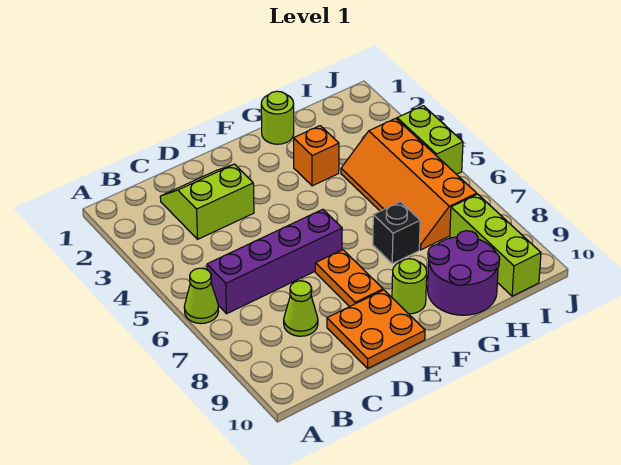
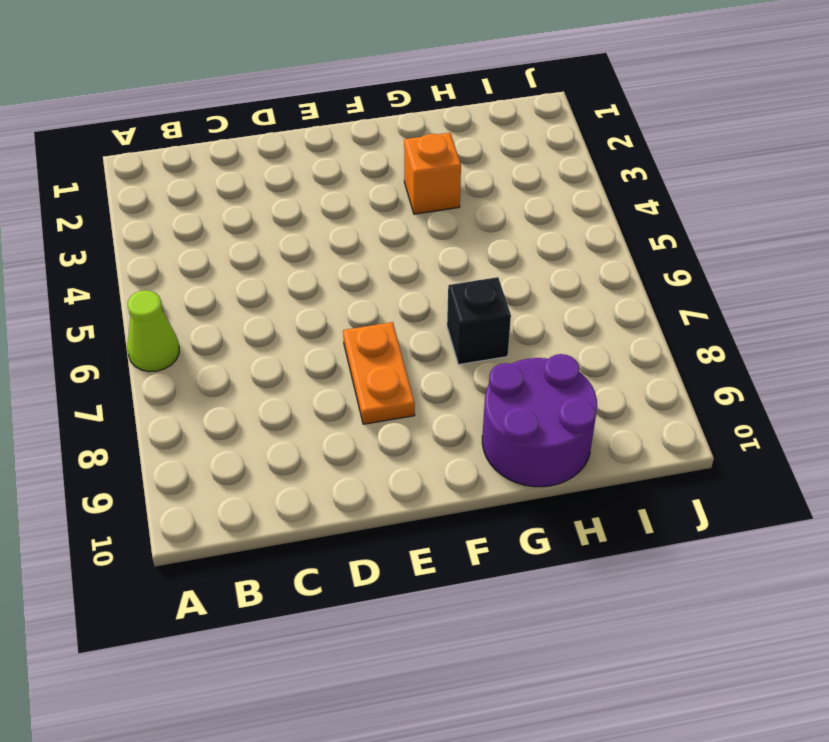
none -> purple brick B6:E6 level 1
none -> lime slope C2:D3 level 1 top 3
none -> lime cone C8 level 1

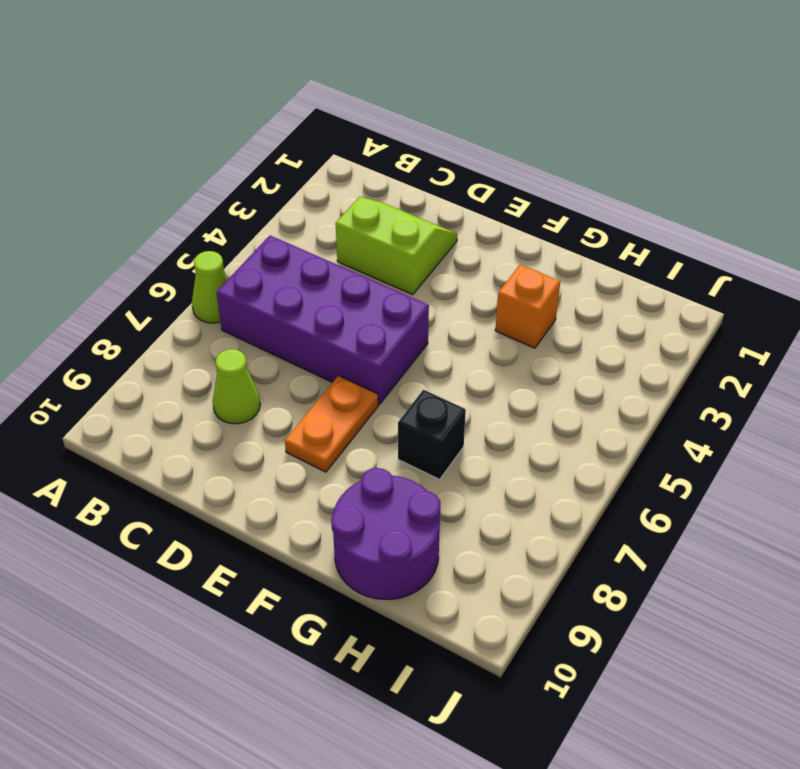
purple brick B5:E6 level 1 -> purple brick B6:E6 level 1
none -> orange plate D9:E10 level 1
none -> lime round brick F9 level 1
none -> lime round brick G1 level 1

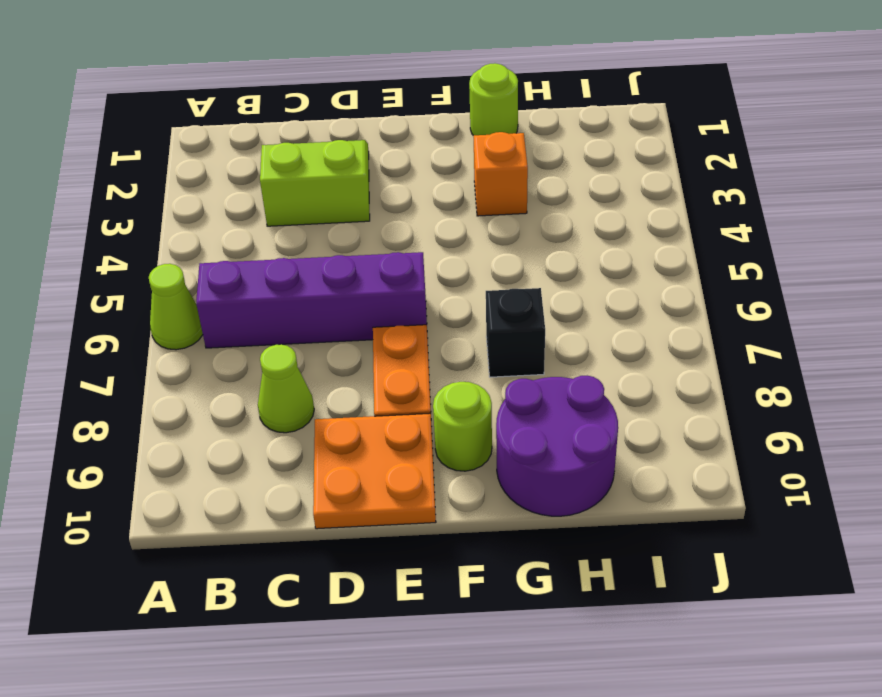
none -> orange slope H4:I7 level 1 top I
none -> lime brick I8:I10 level 1
none -> lime brick J4:J5 level 1

